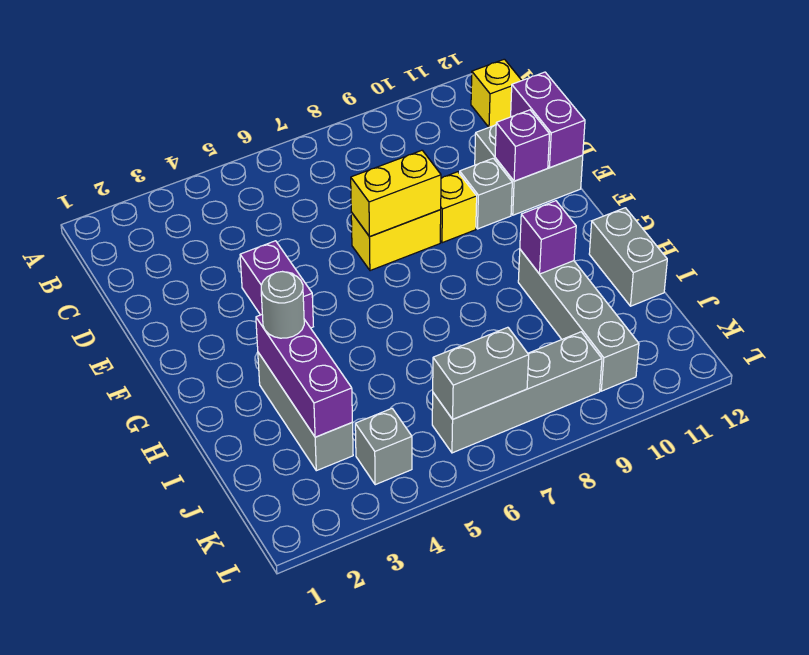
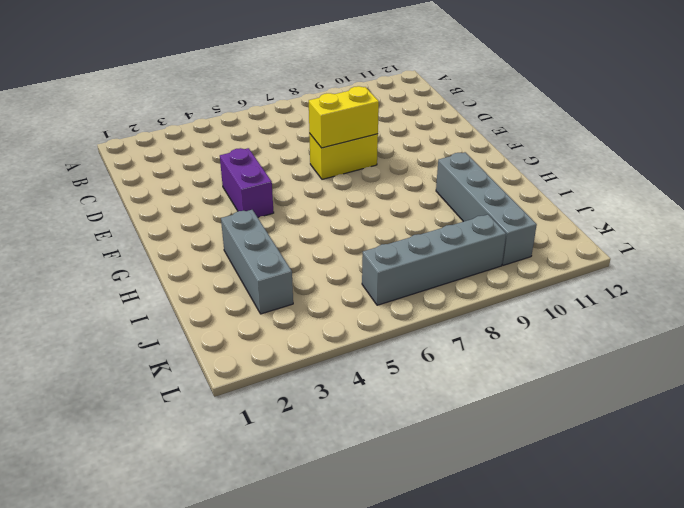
none -> yellow brick B12 level 1
none -> grey brick D11:E12 level 1
none -> yellow brick E9 level 1

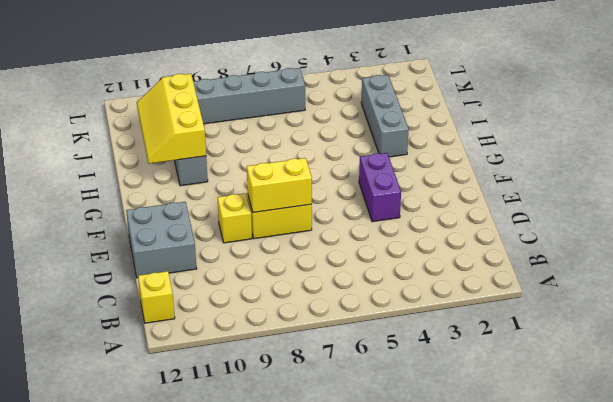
yellow slope H10:J11 level 2 top 10 -> purple brick H10 level 2
none -> grey brick E10 level 1
none -> grey brick H12:I12 level 1
none -> grey brick K4 level 1

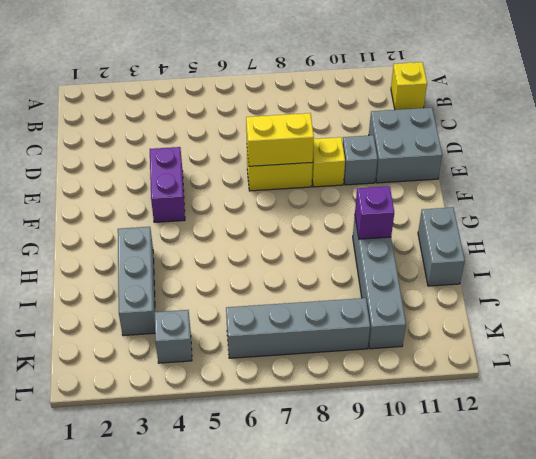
none -> purple brick D12:E12 level 2
none -> purple brick E11 level 2
none -> purple brick H3:J3 level 2

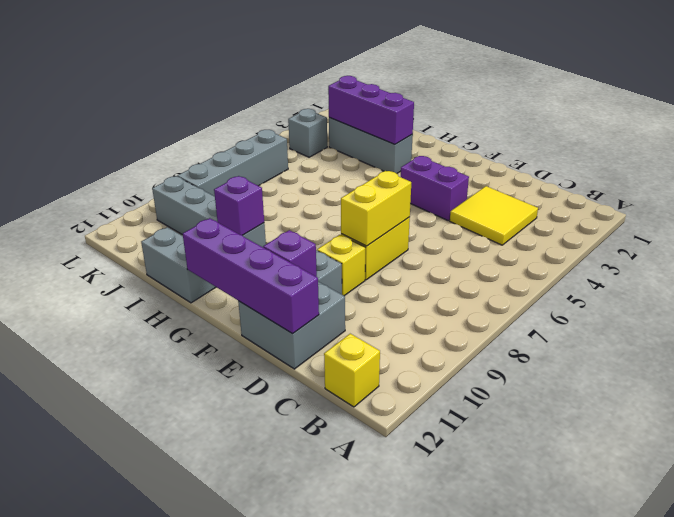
yellow tile C3:D4 level 1 -> none
purple brick D12:G12 level 2 -> purple brick D12:E12 level 2
none -> grey brick K6:K7 level 2
none -> grey round brick H3 level 3

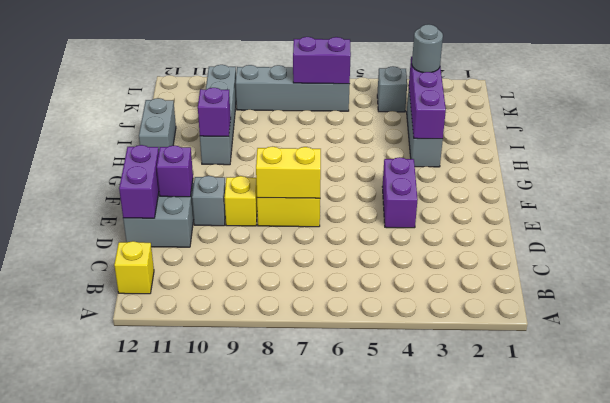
grey round brick J3 level 3 -> grey round brick H3 level 3
purple brick K6:K7 level 2 -> grey brick K6:K7 level 2

